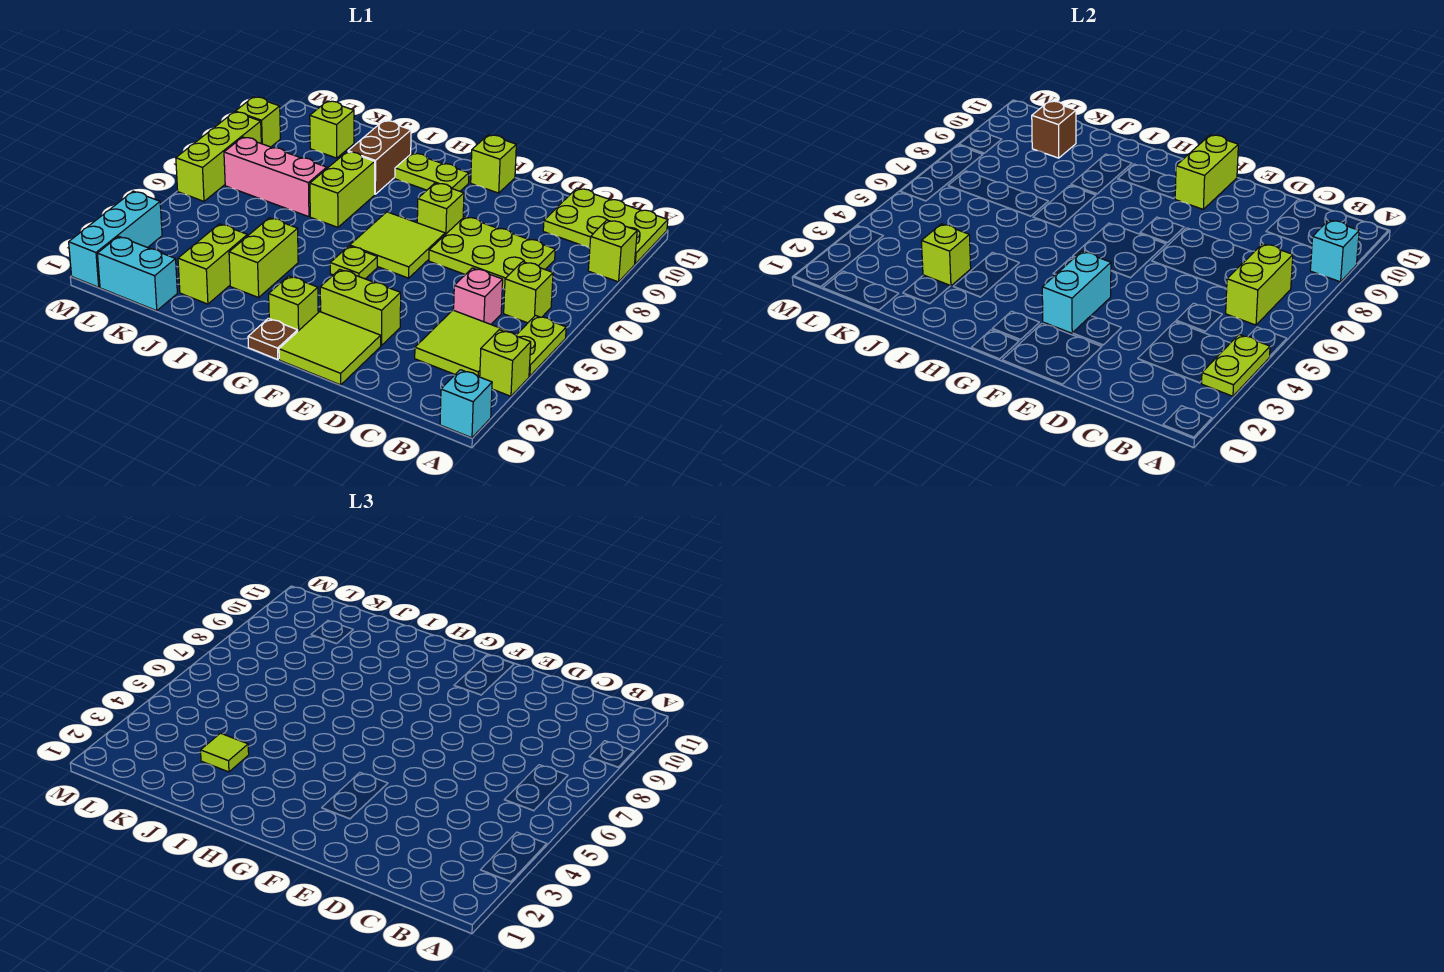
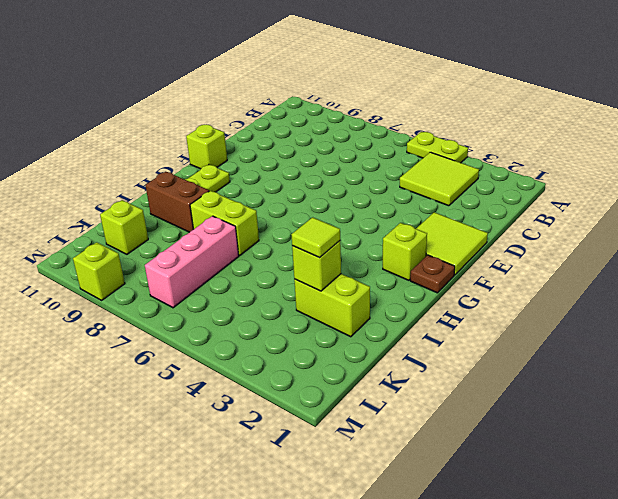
none -> cyan brick A1 level 1
none -> lime brick A3 level 1
none -> lime brick A9 level 1
none -> lime plate A10:C11 level 1

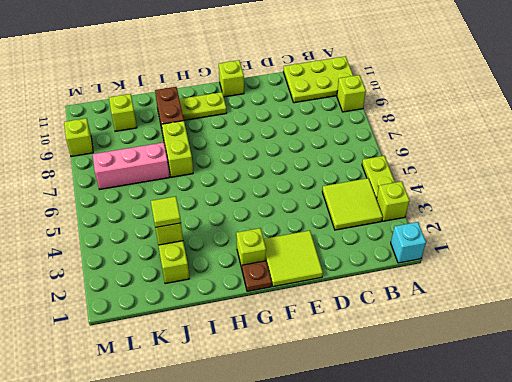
none -> lime brick B6 level 1
none -> pink brick C5 level 1
none -> lime plate C7:E8 level 1
none -> lime brick E3:F3 level 1

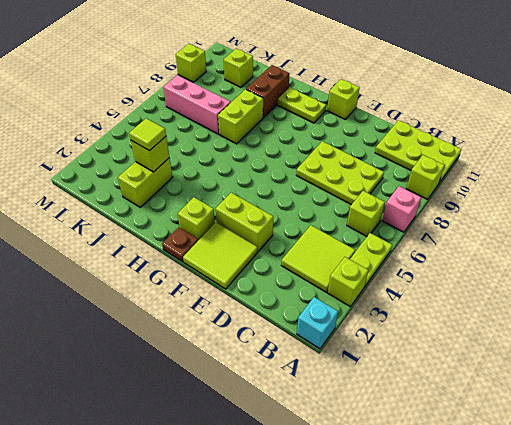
pink brick A7 level 1 -> pink brick C5 level 1
none -> lime tile F6:G7 level 1
none -> lime brick F8 level 1
none -> lime plate G5 level 1
none -> lime brick I3:I4 level 1

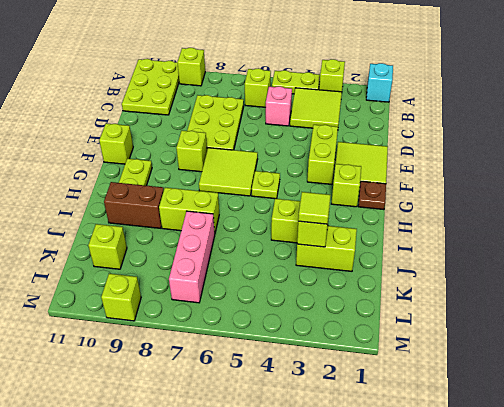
none -> cyan brick K1:L1 level 1
none -> cyan brick M1:M3 level 1
none -> lime brick M6:M8 level 1
none -> lime plate A3:A4 level 2

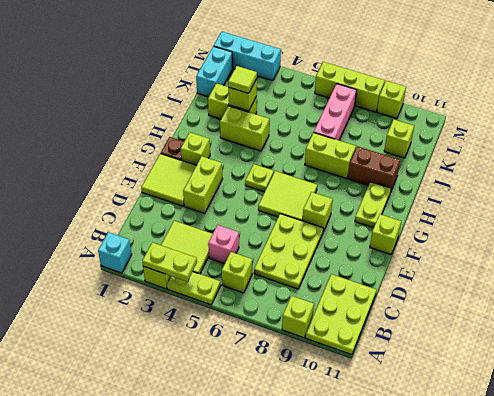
none -> cyan brick A9 level 2
none -> lime brick B6:B7 level 2
none -> cyan brick F3:F4 level 2
none -> lime brick F10:F11 level 2

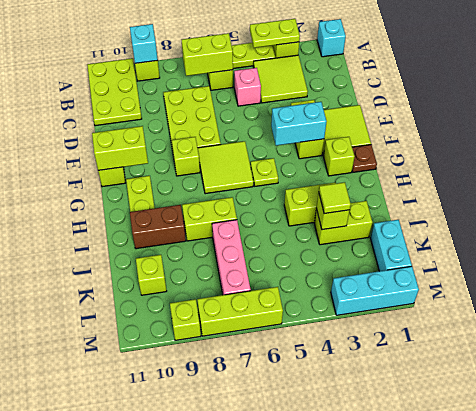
none -> brown brick K10 level 2

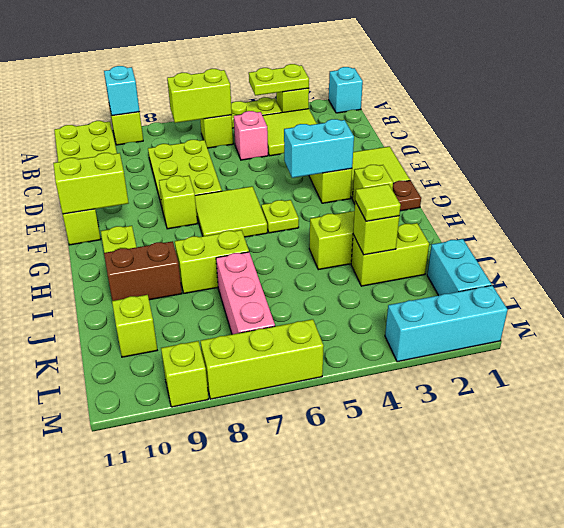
none -> brown brick K10 level 2

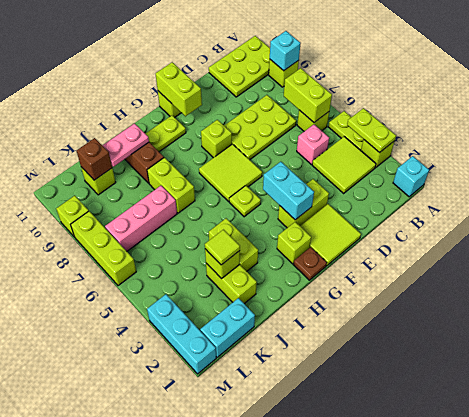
pink plate I10:J10 level 2 -> none

